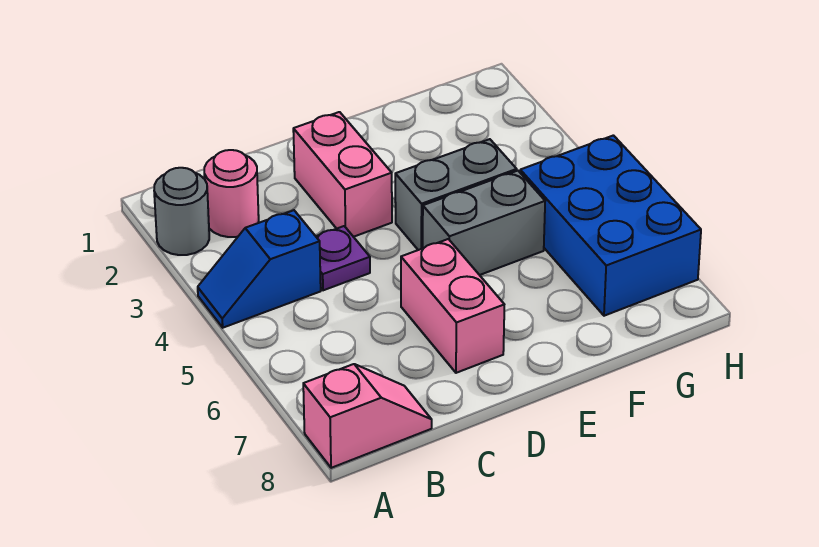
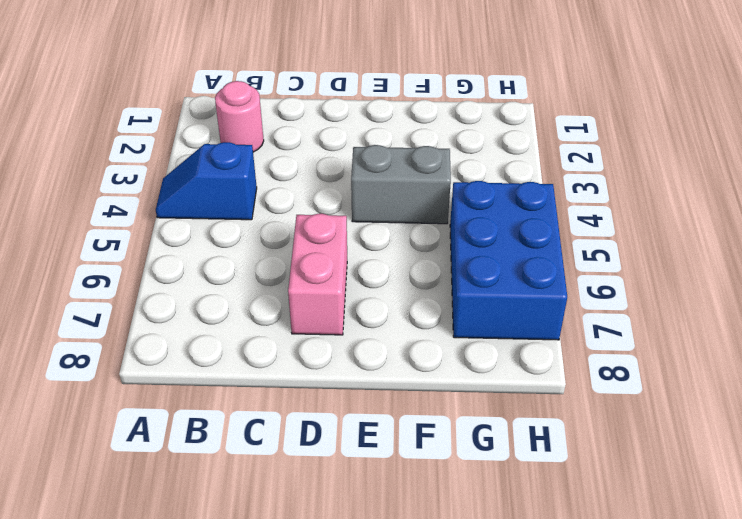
none -> grey round brick A2 level 1
none -> pink slope A8:B8 level 1 top A

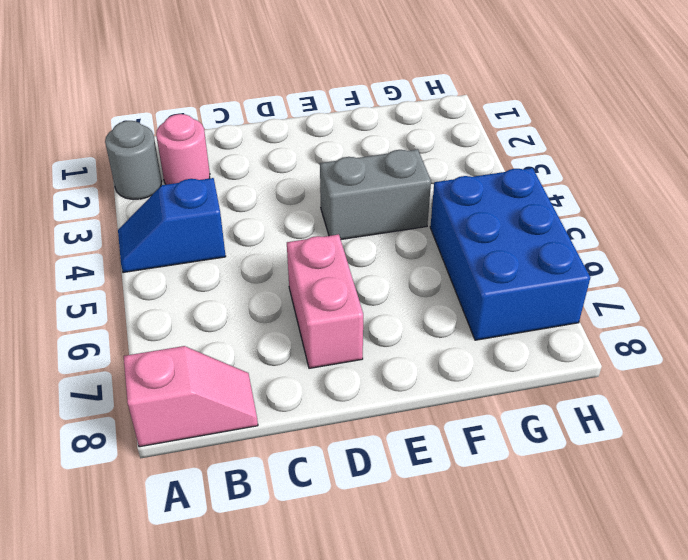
none -> purple plate C4 level 1
none -> pink brick D2:D3 level 1

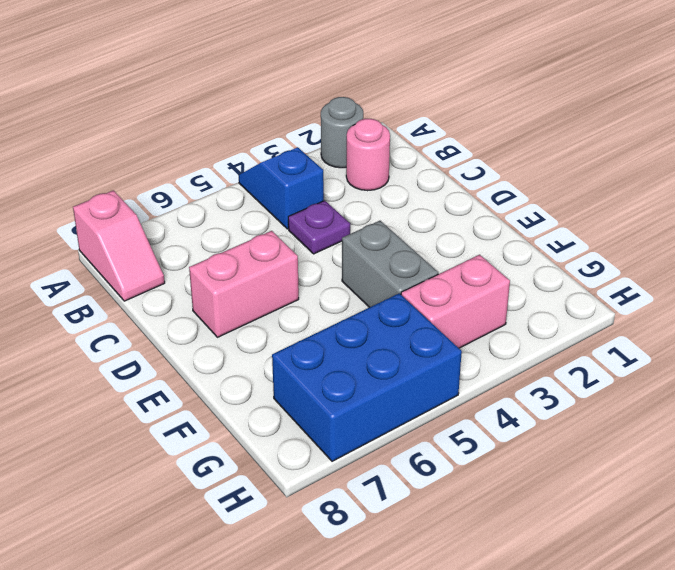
pink brick G3:G4 level 1 -> pink brick D2:D3 level 1
none -> grey brick E5:F5 level 1

